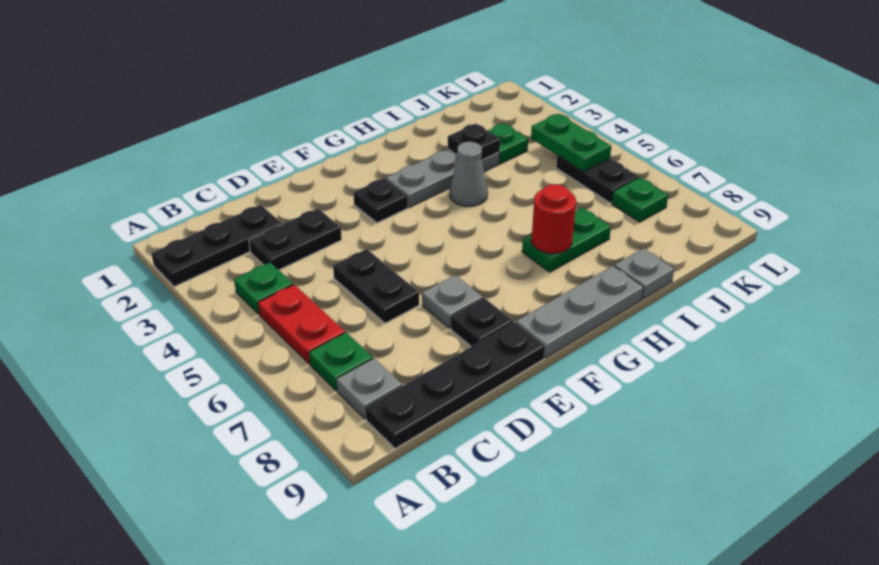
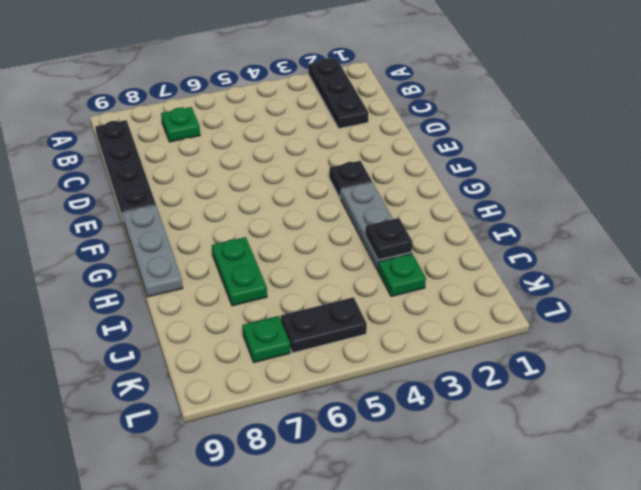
none -> green plate B4 level 1
none -> red plate B5:B6 level 1
none -> grey plate B8 level 1

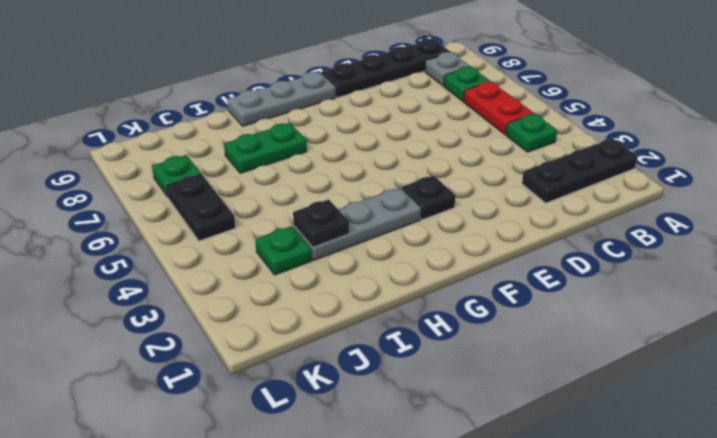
none -> black plate C3:D3 level 1
none -> black plate D5:D6 level 1
none -> grey plate E7 level 1

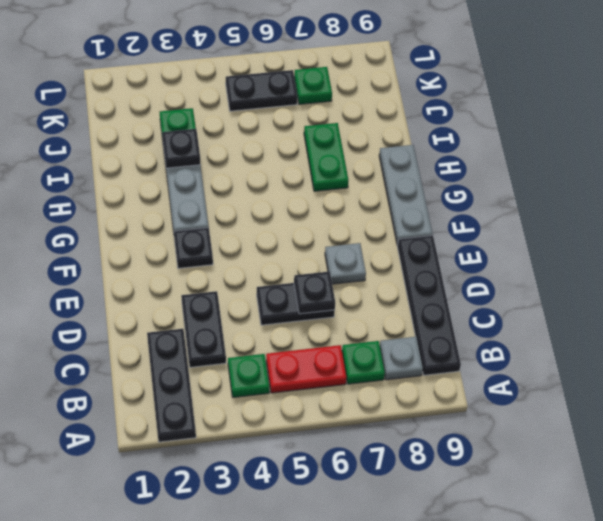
black plate D6 level 2 -> black plate E8 level 1
none -> grey cone H4 level 1
none -> grey plate I9 level 1
none -> red round brick H7 level 2

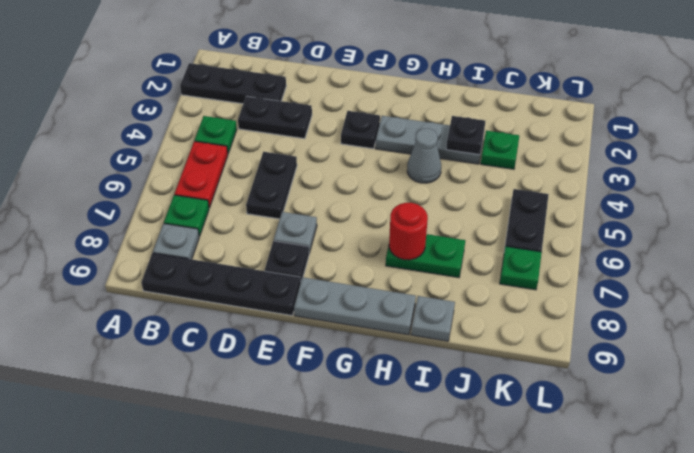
none -> green plate K4:K5 level 2

